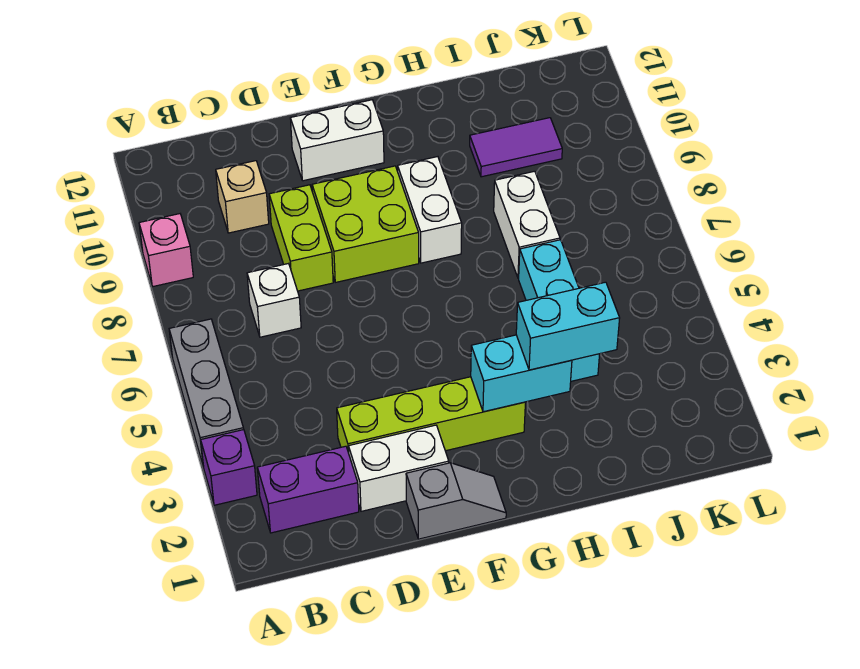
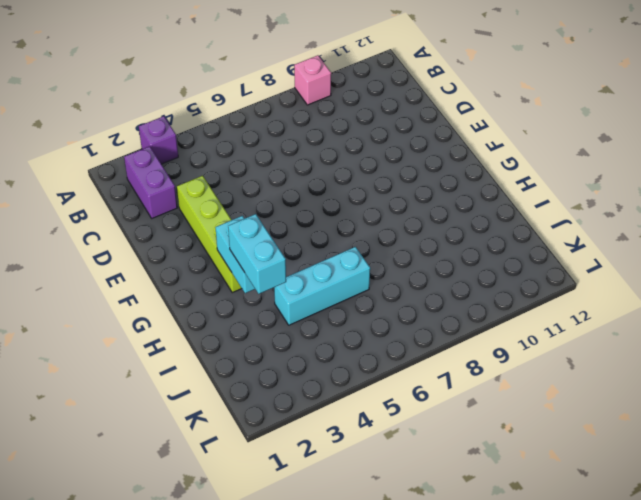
none -> grey brick A4:A6 level 1
none -> white brick C7 level 1
none -> tan brick C10 level 1

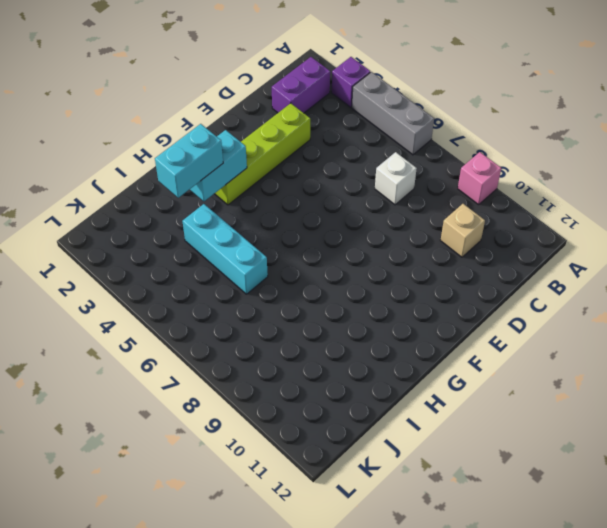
none -> white brick D2:E2 level 1
none -> lime brick D8:D9 level 1
none -> grey slope E1:F1 level 1 top E

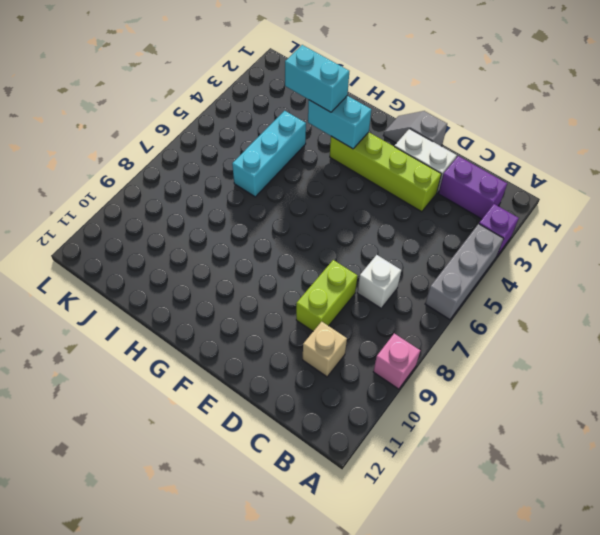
none -> lime brick E8:F9 level 1
none -> white brick E11:F11 level 1
none -> white brick G8:G9 level 1

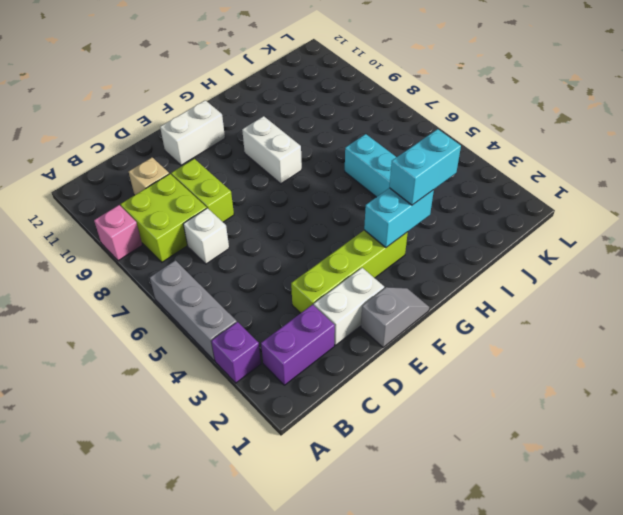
lime brick B8:C9 level 1 -> lime brick E8:F9 level 1
none -> white brick I7:I8 level 1
none -> purple tile I10:J10 level 1

